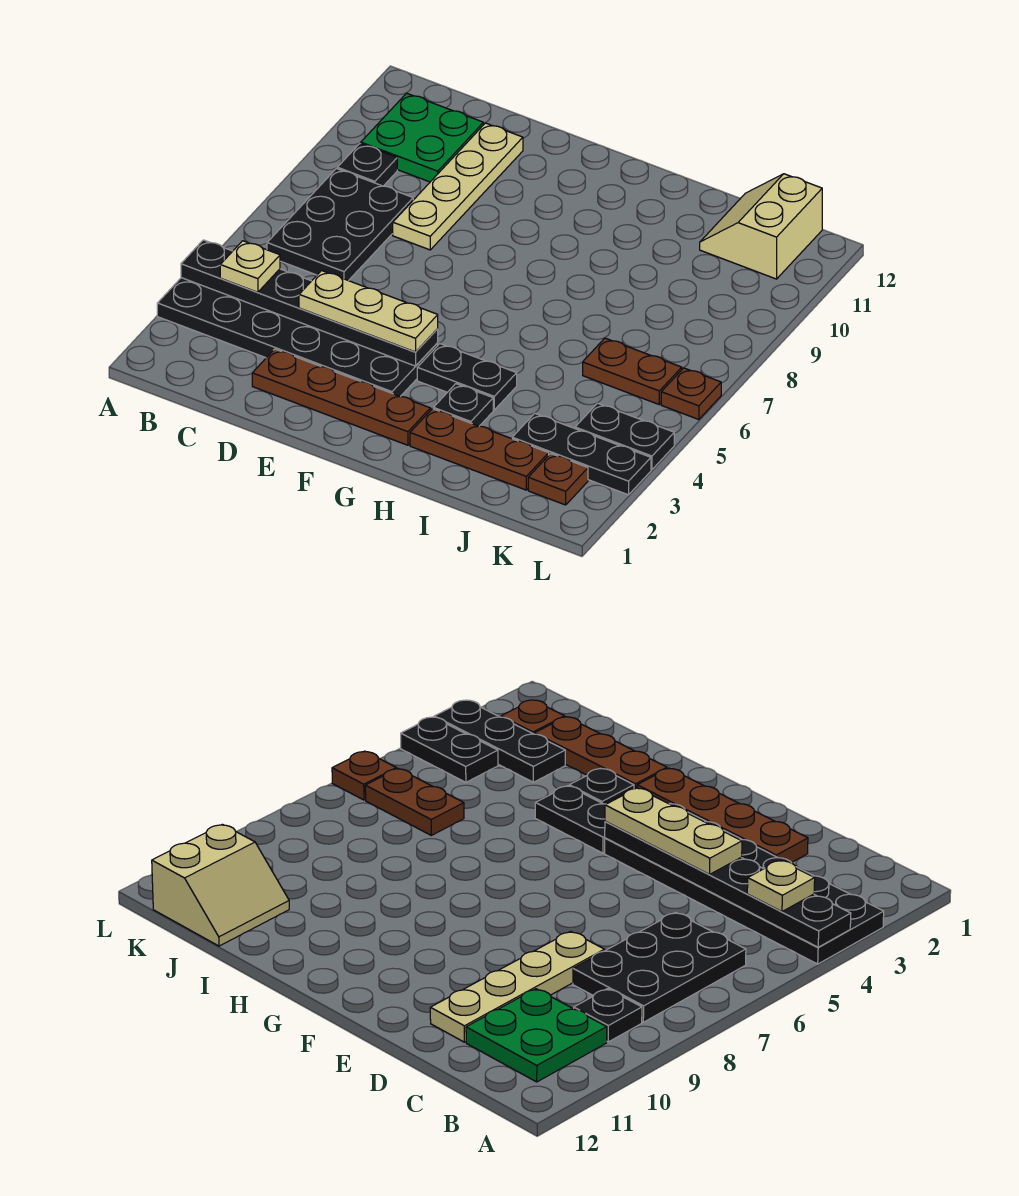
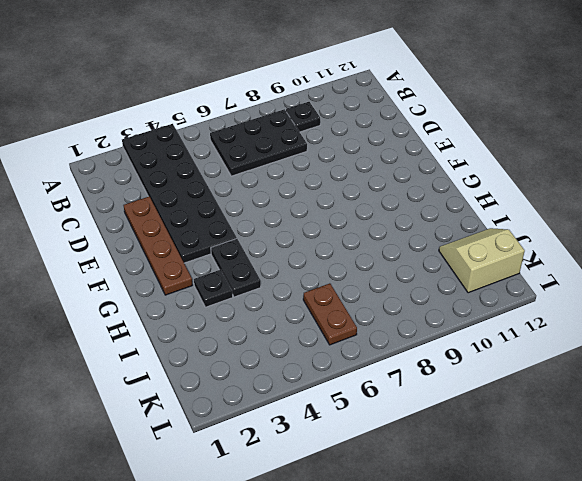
none -> green plate B10:C11 level 1
none -> tan plate D8:D11 level 1
none -> brown plate H2:J2 level 1

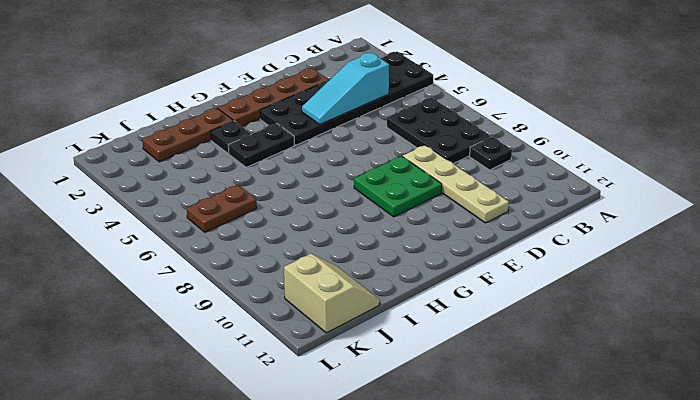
cyan slope C4:E4 level 2 top C -> black plate A4:F4 level 2
green plate E8:F9 level 1 -> green plate B10:C11 level 1
none -> black plate J3:L3 level 1
none -> brown plate K2 level 1
none -> black plate K4:L4 level 1

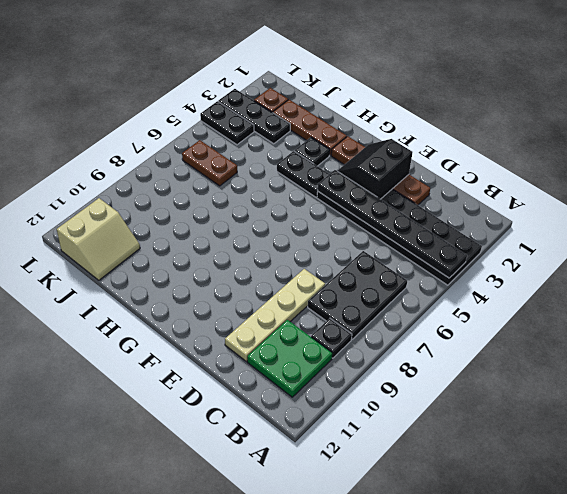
black slope E2:F3 level 2 top E -> none
none -> brown plate L6 level 1
none -> tan plate B4 level 3
none -> tan plate D4:F4 level 3

